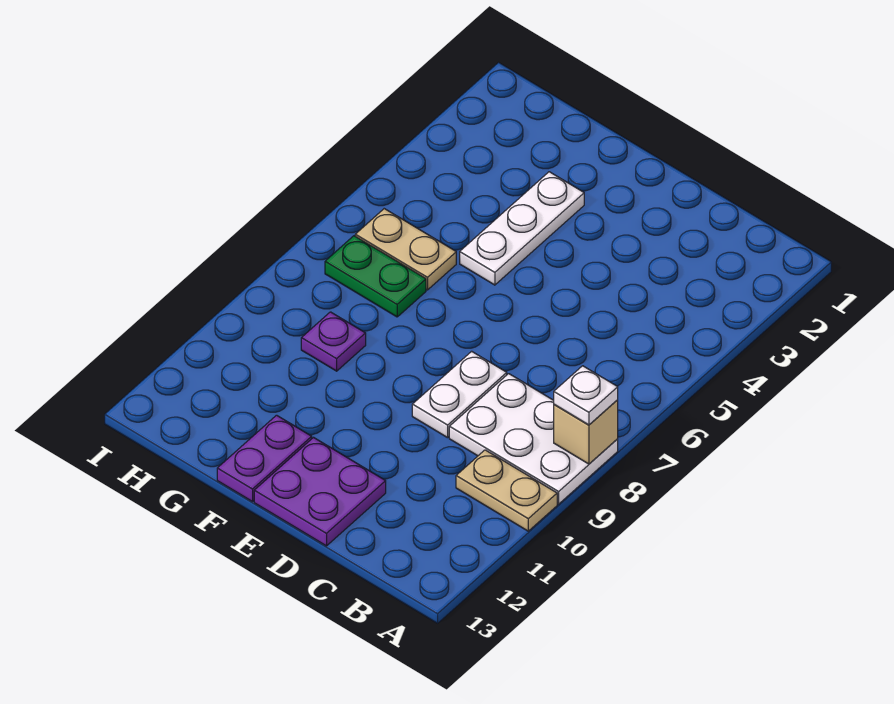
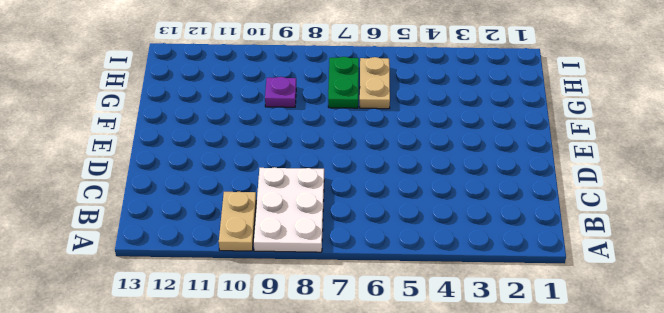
none -> white plate D8:D9 level 1
none -> purple plate D12:E13 level 1

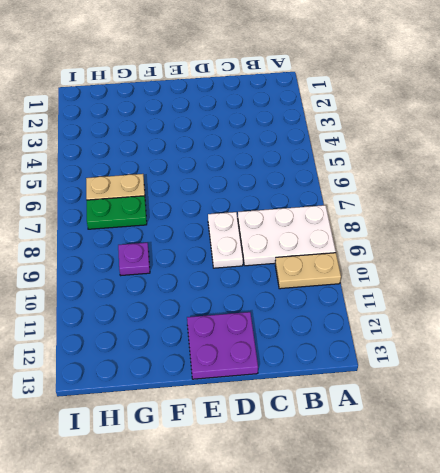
none -> white plate F3:F5 level 1
none -> purple plate F12:F13 level 1

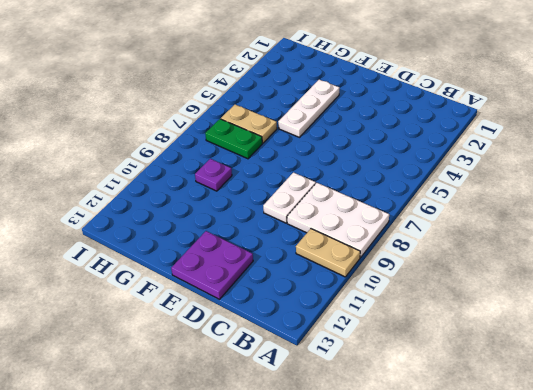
none -> purple plate F12:F13 level 1
none -> tan brick A8 level 2

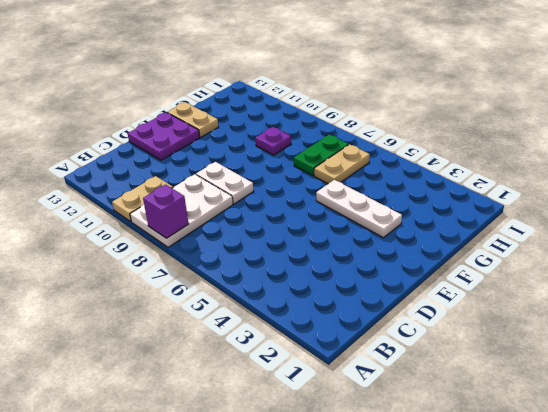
purple brick A8 level 2 -> tan brick A8 level 2
tan plate F12:F13 level 1 -> purple plate F12:F13 level 1
none -> white plate A8 level 3

